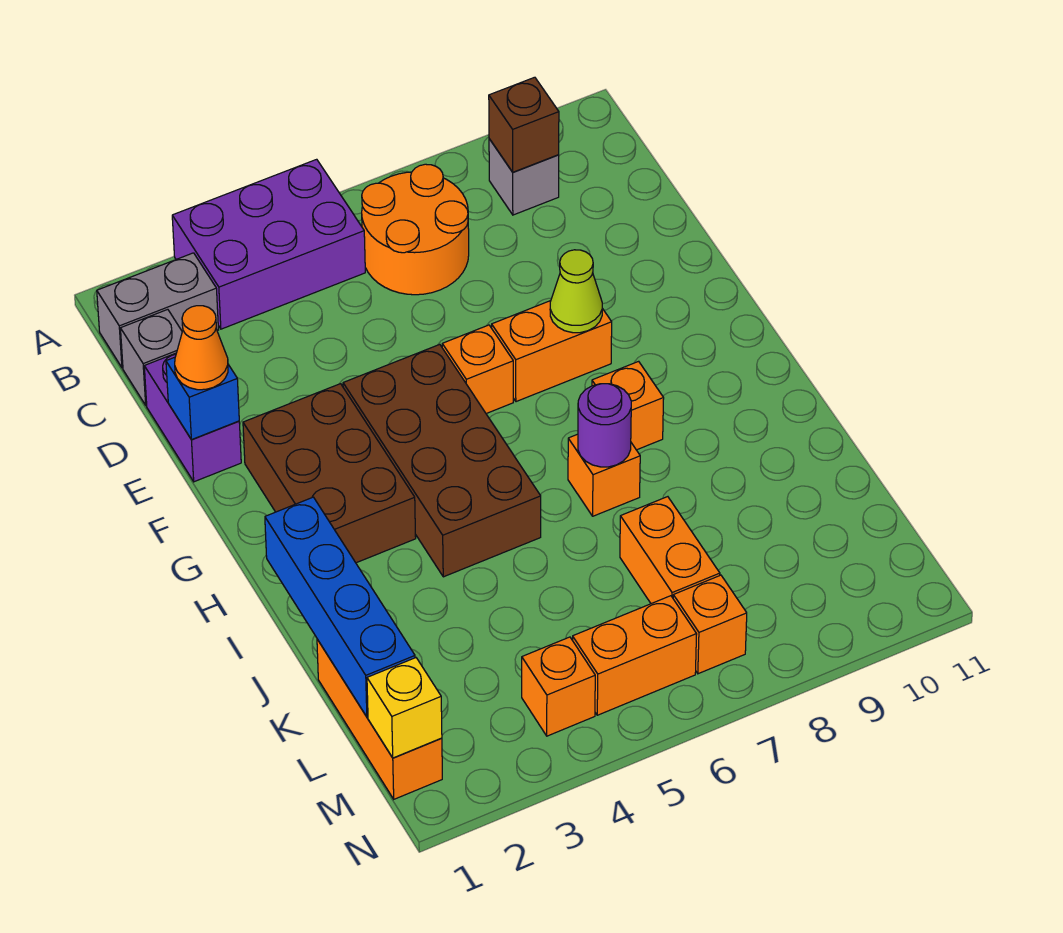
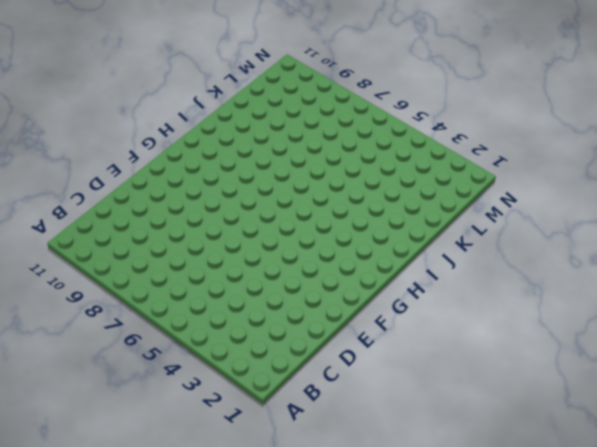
none -> purple brick A3:B5 level 1
none -> grey brick B1:B2 level 1
none -> orange round brick B6:C7 level 1

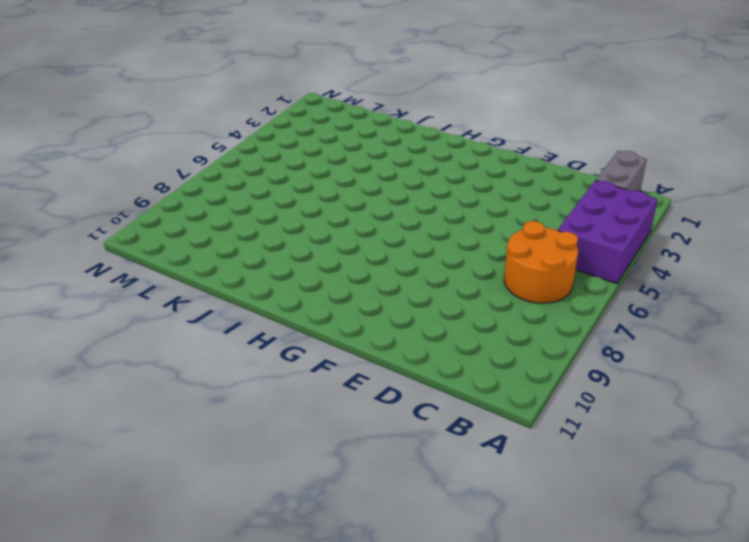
none -> grey brick B9 level 1
none -> grey brick C1 level 1
none -> purple brick D1:E1 level 1

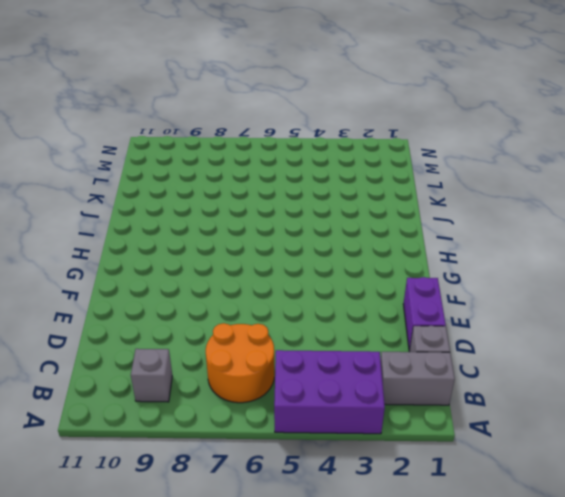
none -> brown brick F2:H3 level 1
none -> brown brick F4:I5 level 1
none -> orange brick F6 level 1

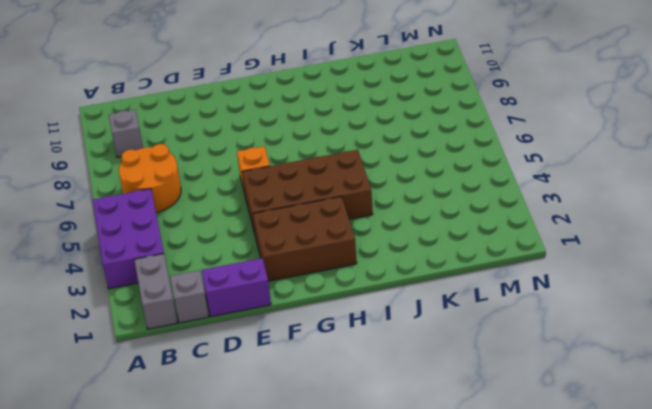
none -> orange brick F7:F8 level 1
none -> orange brick H8 level 1
none -> orange brick I7 level 1

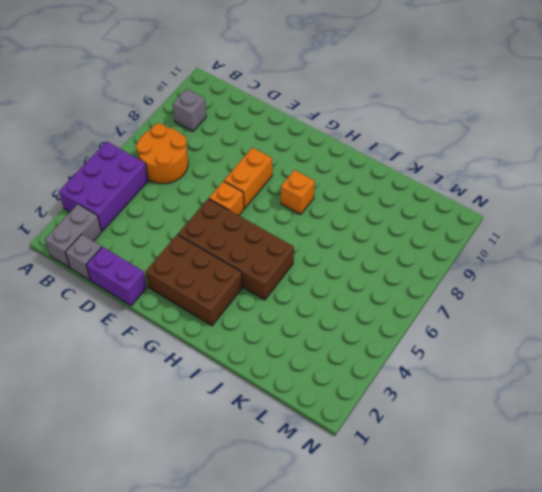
none -> orange brick I7 level 1
none -> orange brick K1:M1 level 1
none -> orange brick K7:L7 level 1

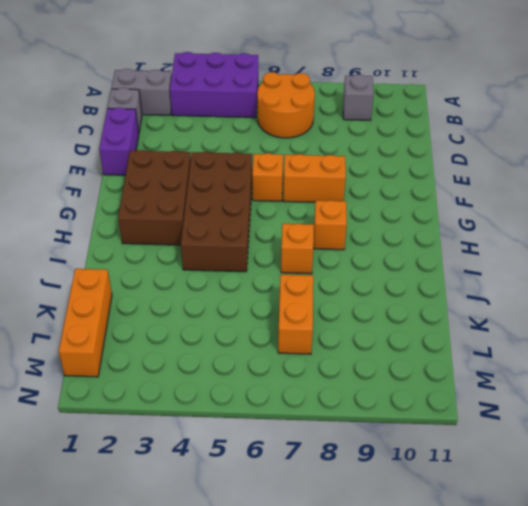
none -> orange brick M4 level 1
none -> orange brick M5:M6 level 1
none -> orange brick M7 level 1

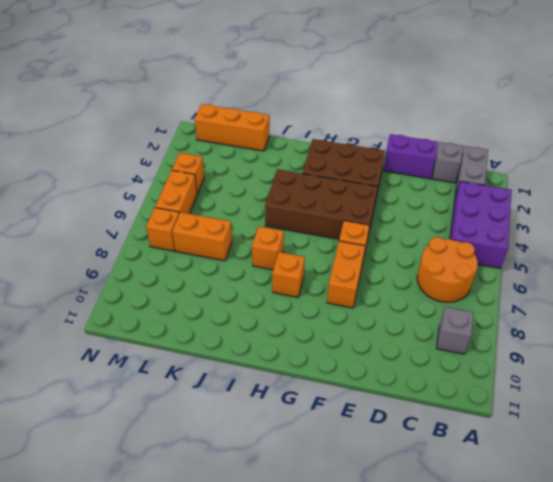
none -> brown brick B9 level 2
none -> blue brick E1 level 2
none -> lime cone F8 level 2

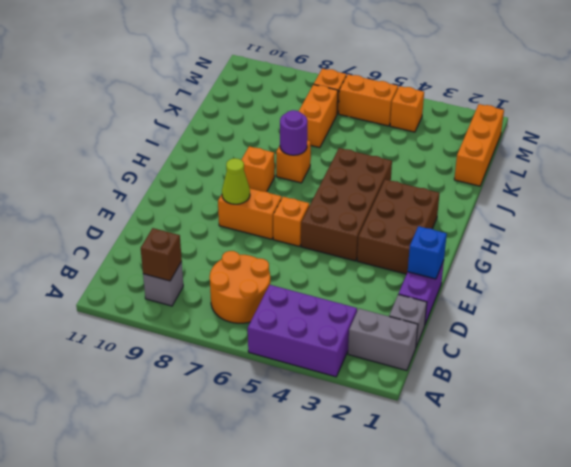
none -> blue brick I1:L1 level 2
none -> yellow brick M1 level 2
none -> orange cone E1 level 3

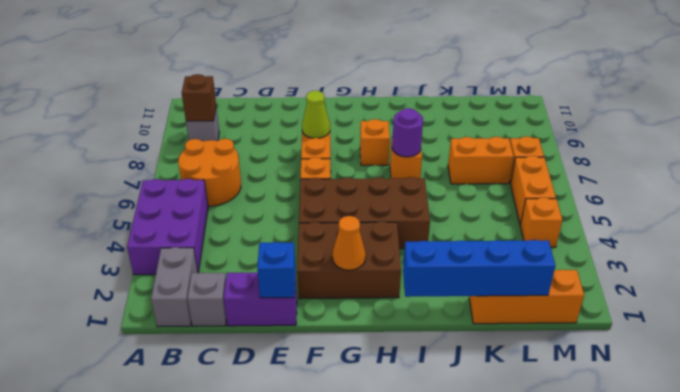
orange cone G2 level 2 -> orange cone E1 level 3
none -> yellow brick M1 level 2

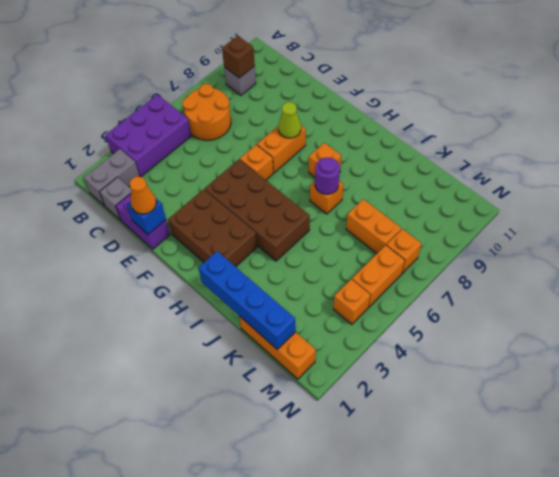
none -> yellow brick M1 level 2

